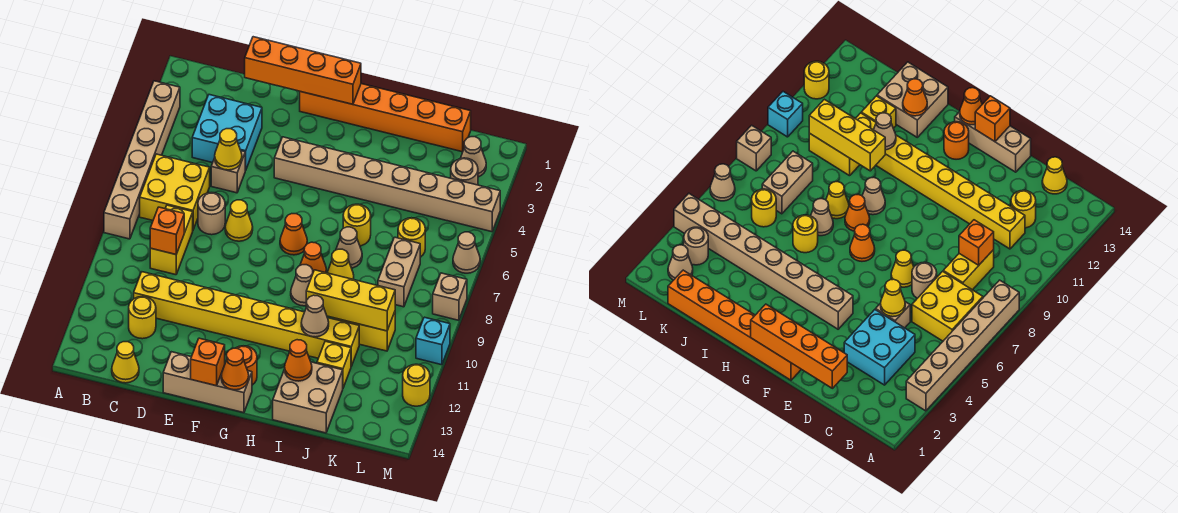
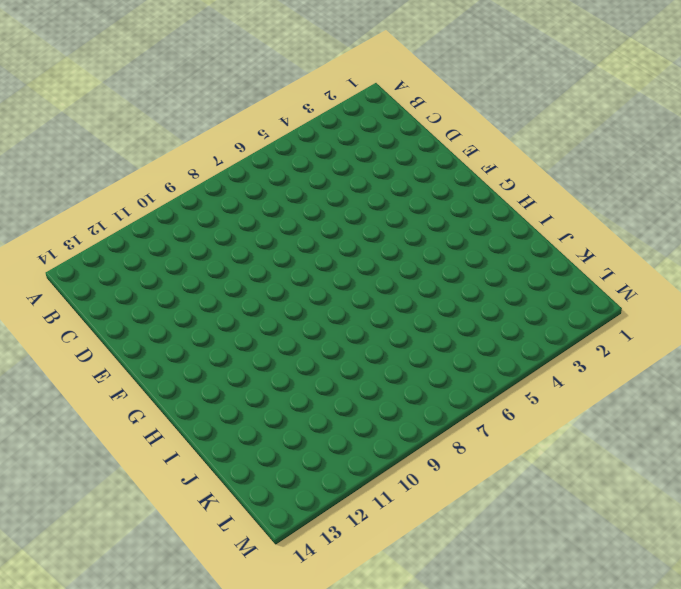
none -> tan brick A3:A8 level 1
none -> yellow brick B6:C7 level 1
none -> cyan brick C3:D4 level 1
none -> yellow brick C8:C9 level 1

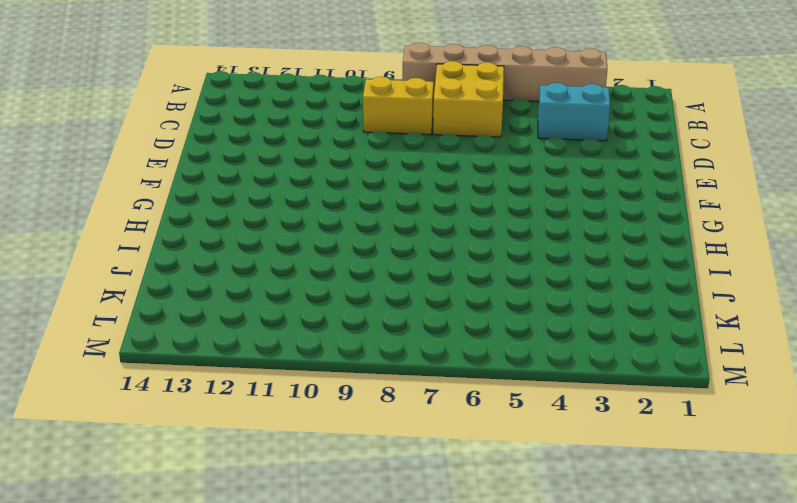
cyan brick C3:C4 level 1 -> cyan brick C3:D4 level 1
none -> yellow brick C11:J11 level 1
none -> yellow round brick C12 level 1
none -> yellow cone C14 level 1
none -> tan brick D5 level 1

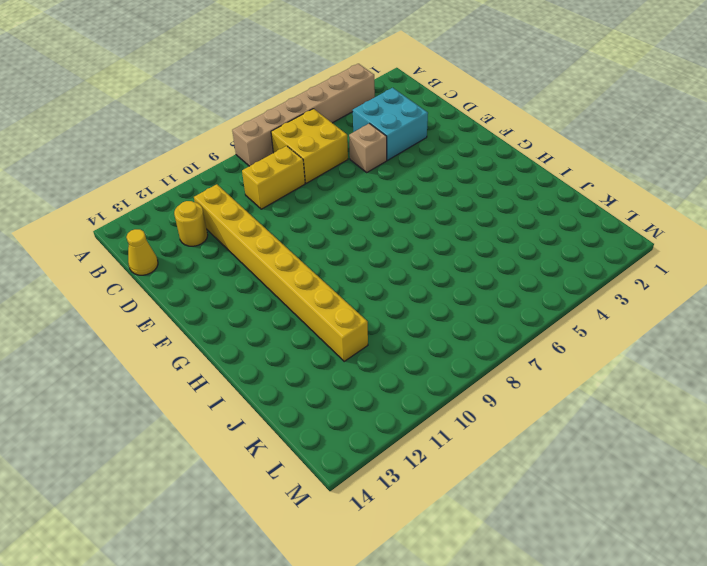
none -> tan round brick D7 level 1
none -> yellow cone E7 level 1
none -> tan brick E14:G14 level 1
none -> orange brick F1:K1 level 1

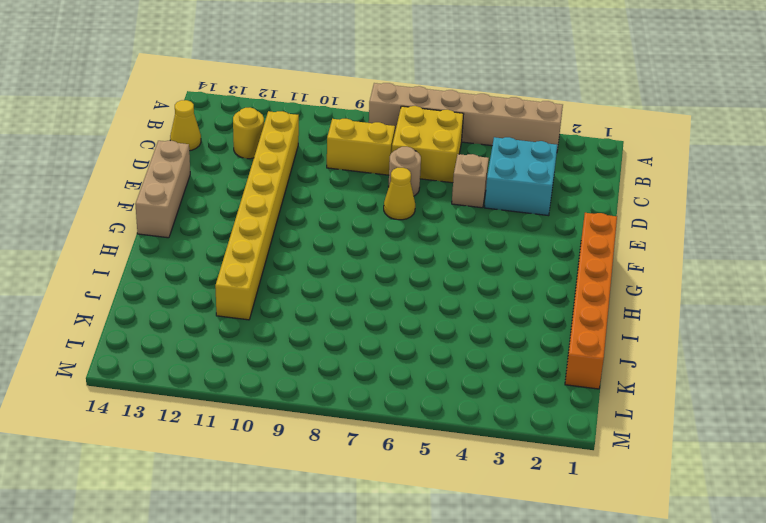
none -> tan brick F4:M4 level 1
none -> orange cone G7 level 1
none -> orange round brick G13 level 1
none -> orange cone H8 level 1

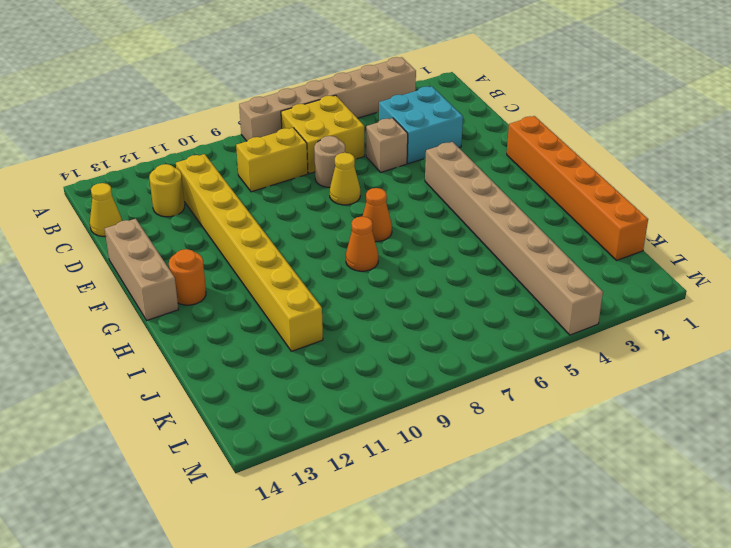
none -> tan cone H9 level 1
none -> yellow round brick I6 level 1
none -> tan cone I7 level 1
none -> yellow cone I8 level 1

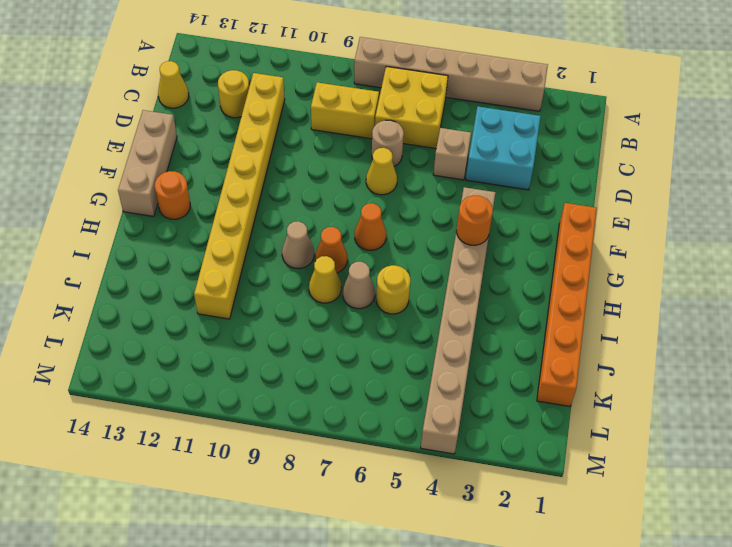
orange round brick G4 level 2 -> none
none -> tan brick I13:J14 level 1
none -> yellow brick J10:K10 level 1
none -> yellow brick J12 level 1
none -> yellow round brick K6 level 1

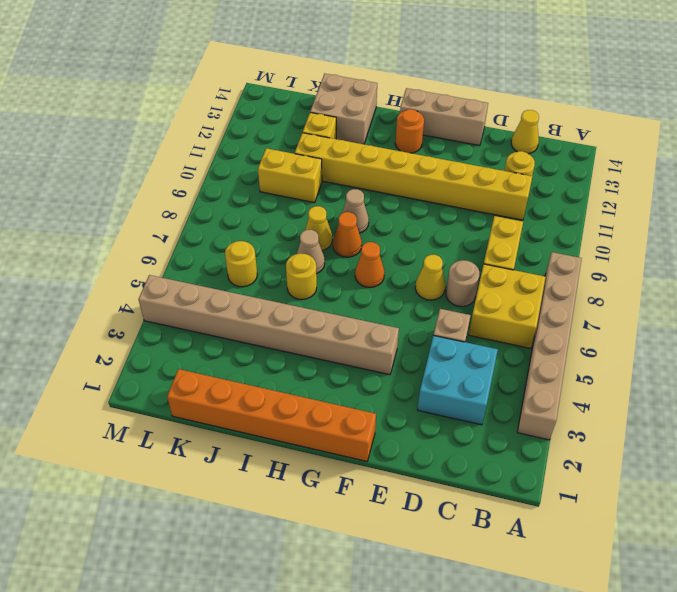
none -> tan brick K7:K8 level 1
none -> tan cone L2 level 1
none -> tan round brick L3 level 1
none -> tan cone M6 level 1

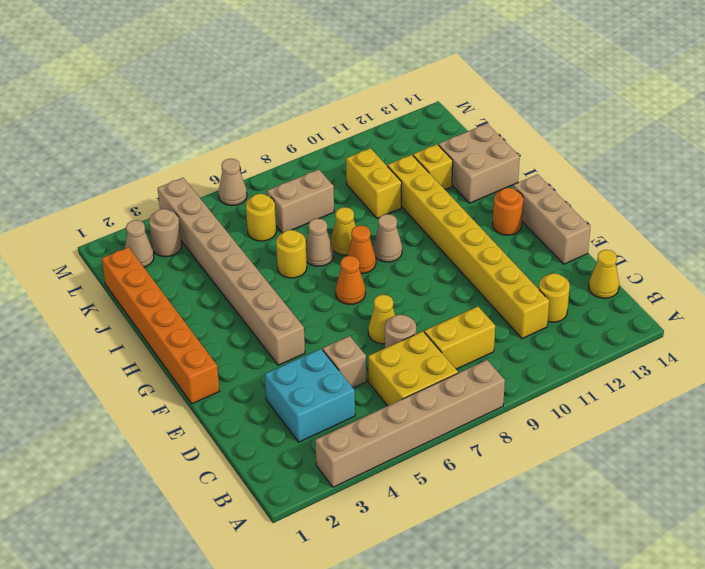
none -> tan brick M8 level 1
none -> cyan brick M10 level 1
none -> yellow round brick M12 level 1
none -> orange brick C9 level 2

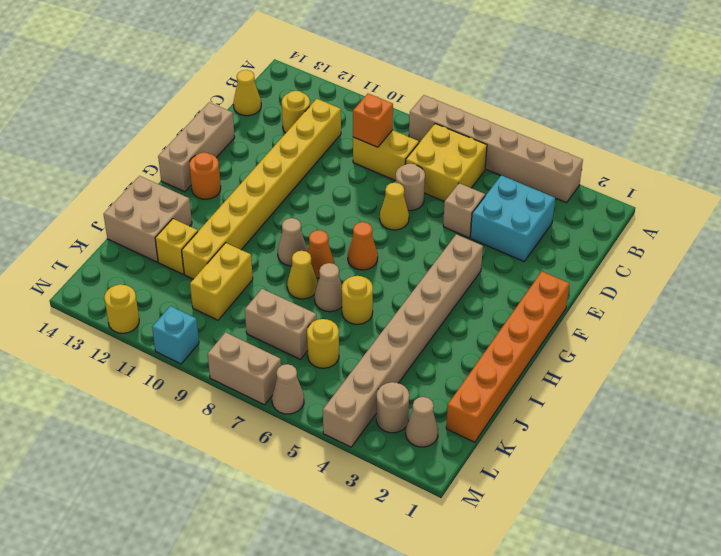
tan brick M7:M8 level 1 -> tan brick M8 level 1
none -> orange brick D1:G1 level 2
none -> yellow cone D5 level 2
none -> orange brick F14 level 2
none -> orange cone G14 level 2

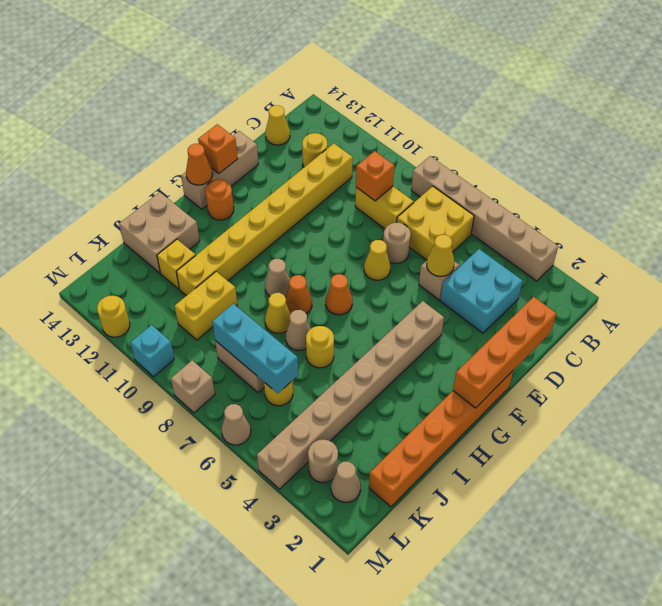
cyan brick K6:K8 level 2 -> none
none -> yellow brick I10:K10 level 2
none -> tan cone I11 level 2
none -> orange cone I13 level 2

